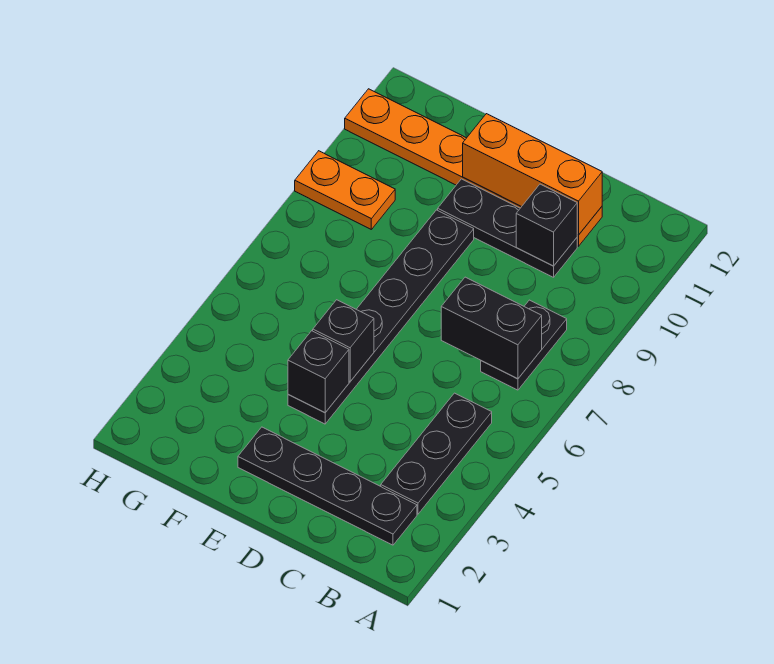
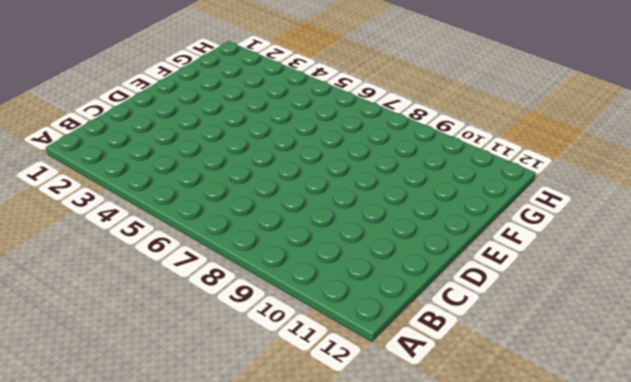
none -> black plate B2:E2 level 1
none -> black plate B3:B5 level 1
none -> black plate B7:B8 level 1

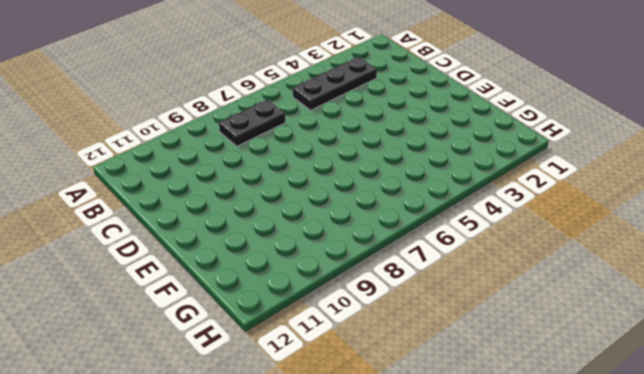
none -> black plate B2:E2 level 1
none -> black plate C10:E10 level 1
none -> orange plate C11:H11 level 1

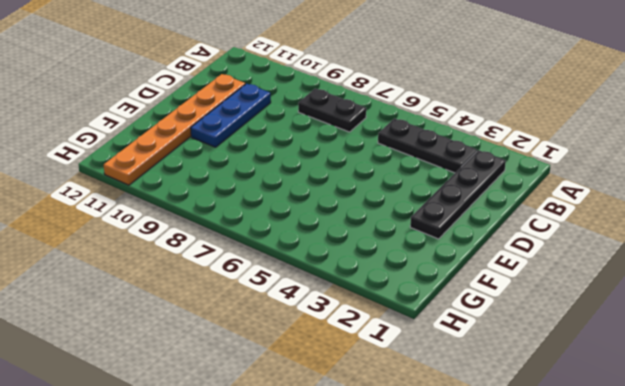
blue plate C10:E10 level 1 -> black plate C10:E10 level 1
none -> black plate E4:E9 level 1
none -> orange plate G9:H9 level 1
none -> black brick B7:C7 level 2

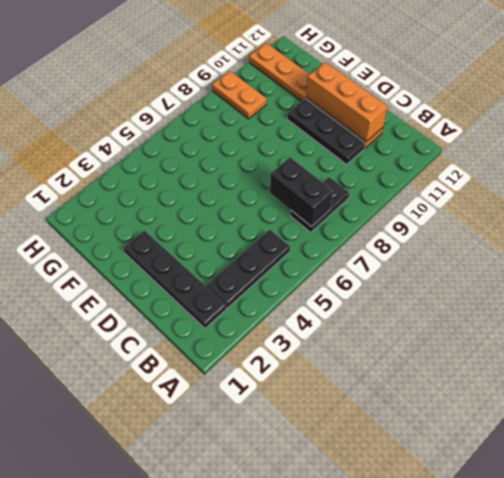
none -> black plate E4:E9 level 1
none -> black brick C10 level 2
none -> black brick E4 level 2

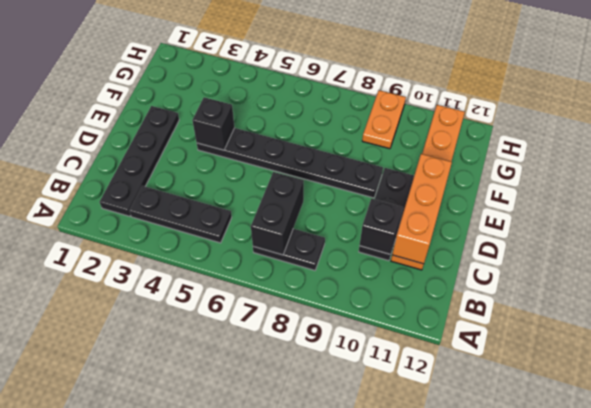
none -> black brick E5 level 2

